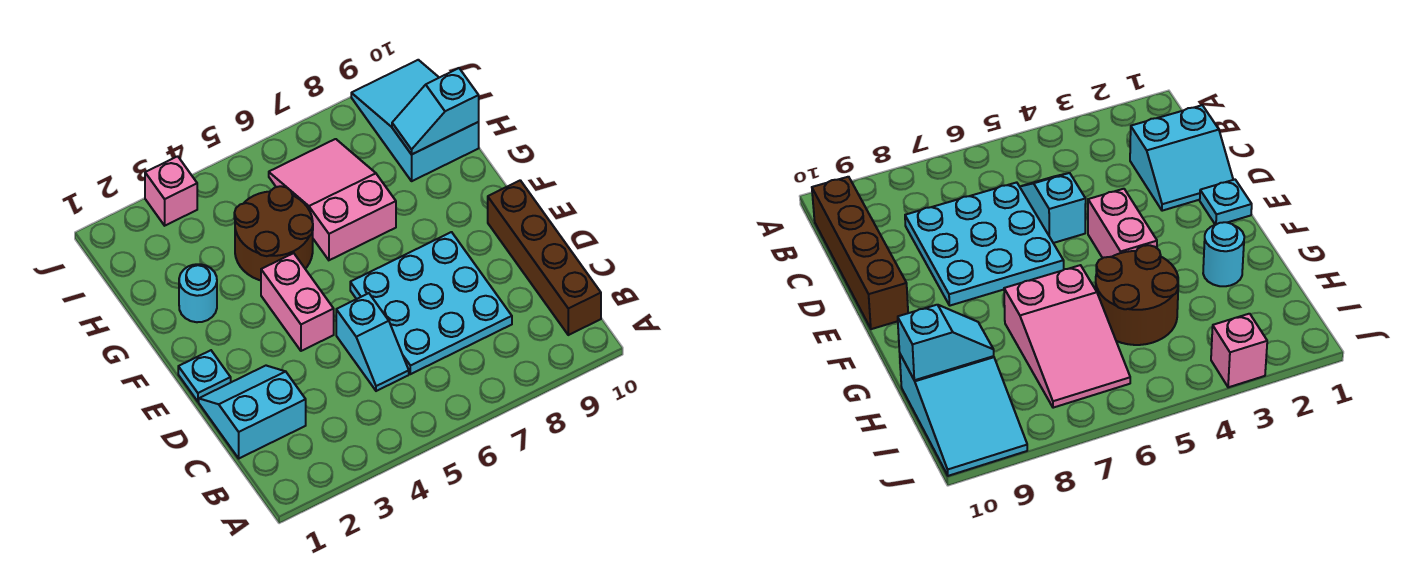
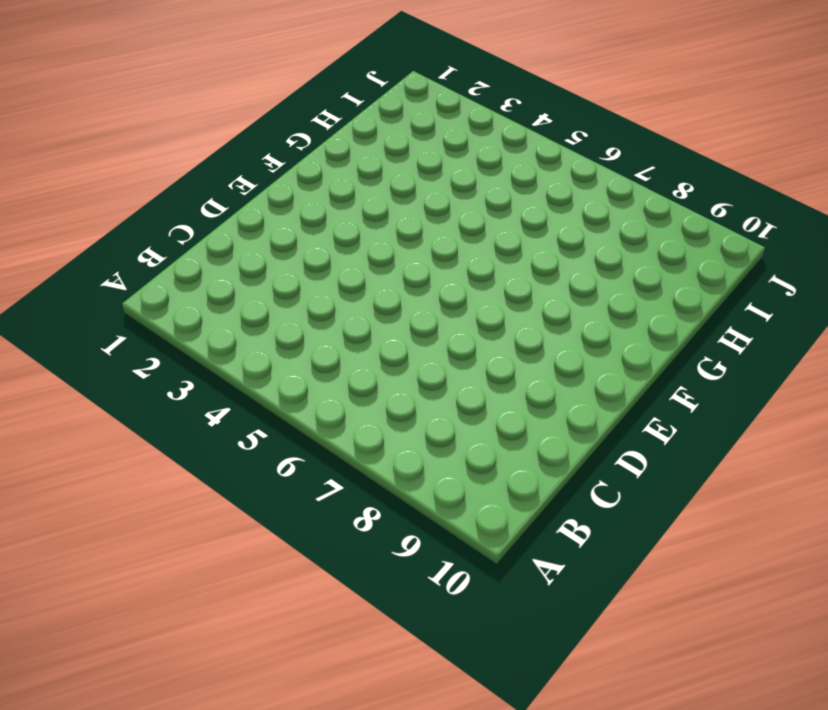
none -> brown brick B10:E10 level 1
none -> cyan slope C1:D2 level 1 top C
none -> cyan slope C5:D5 level 1 top D

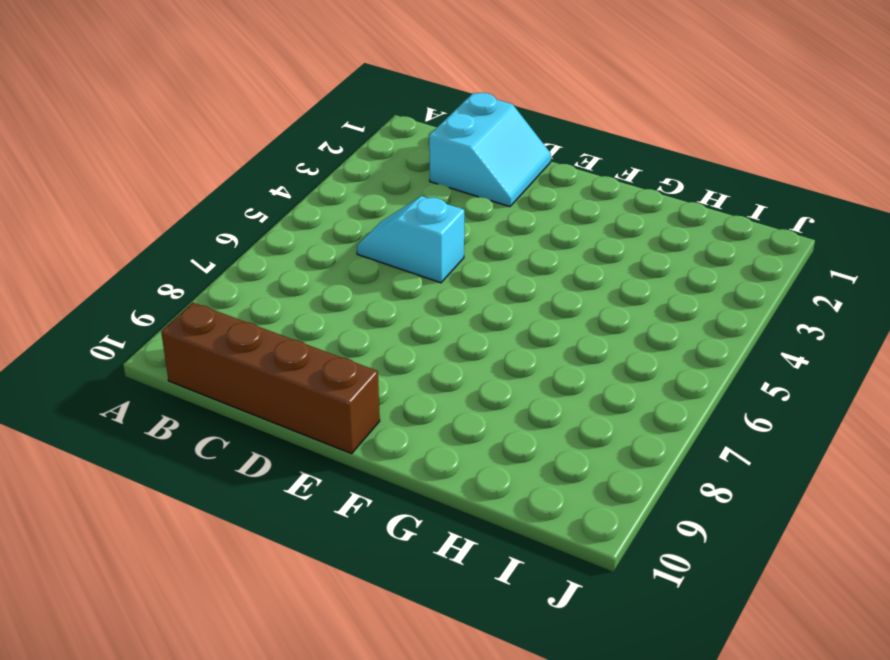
none -> cyan plate C6:E8 level 1
none -> cyan plate E1 level 1
none -> pink brick E4:F4 level 1

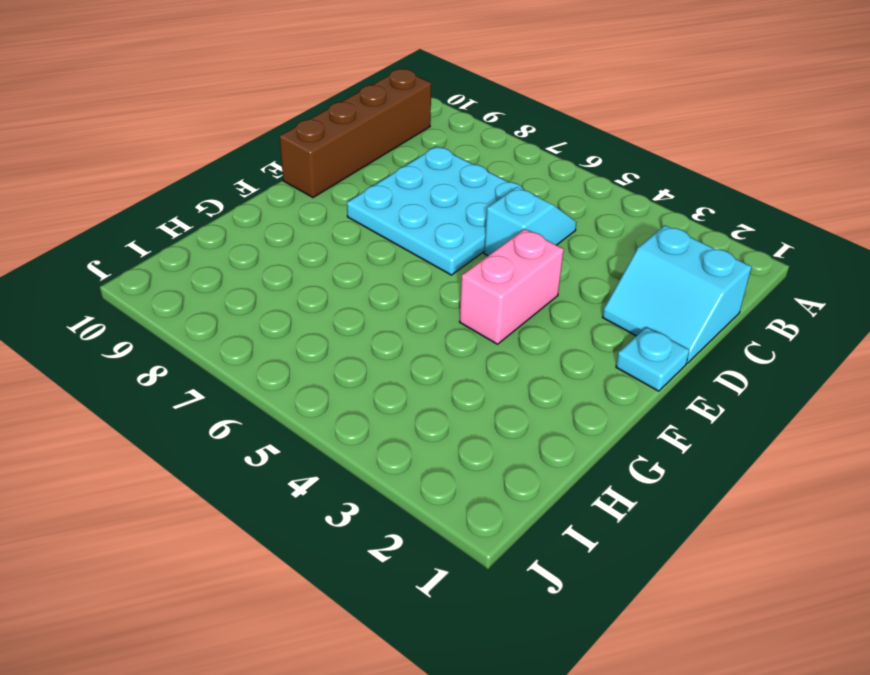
none -> cyan round brick G2 level 1
none -> brown round brick G4:H5 level 1
none -> pink slope G6:I7 level 1 top G

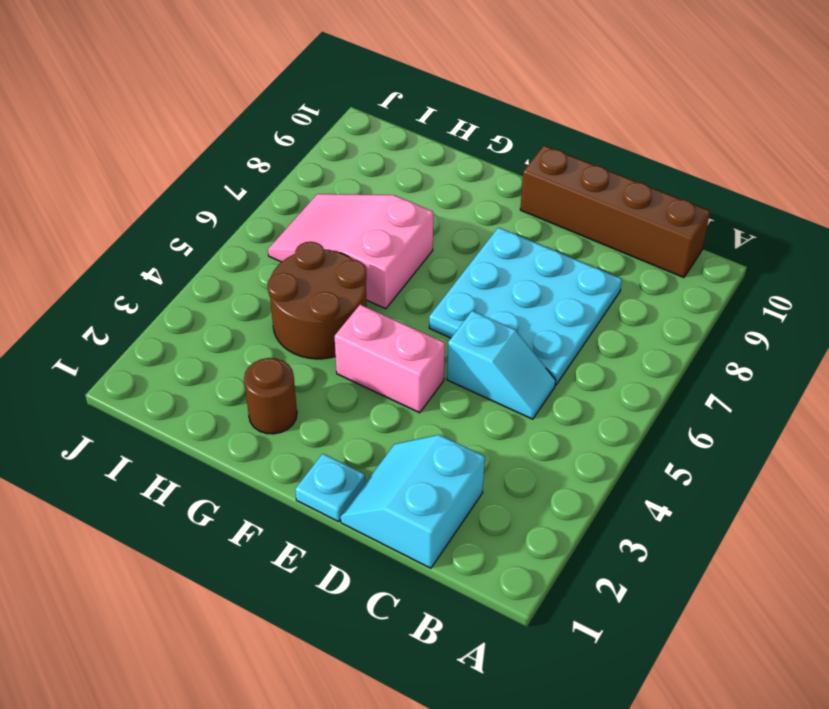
brown round brick G2 level 1 -> cyan round brick G2 level 1
none -> cyan slope H9:J10 level 1 top H
none -> pink brick J3 level 1
none -> cyan slope H9:H10 level 2 top 10

